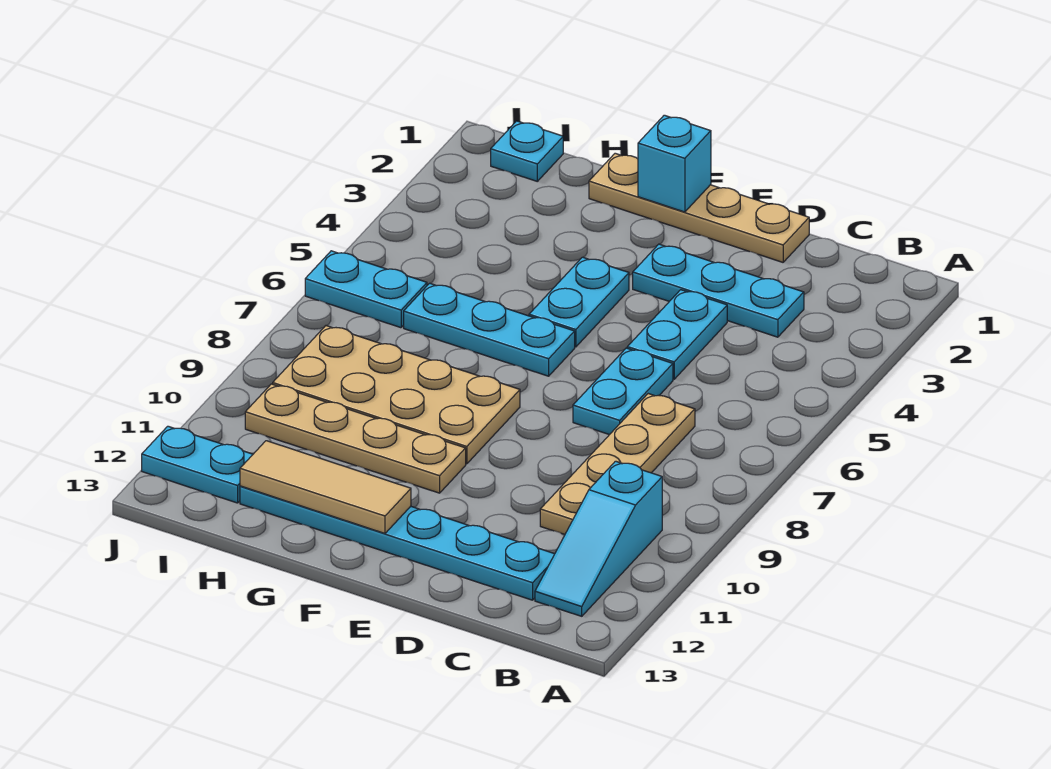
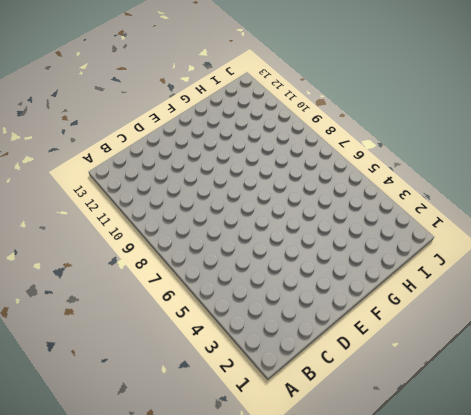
none -> cyan slope B10:B12 level 1 top 10
none -> cyan plate C3:E3 level 1
none -> tan plate C7:C10 level 1

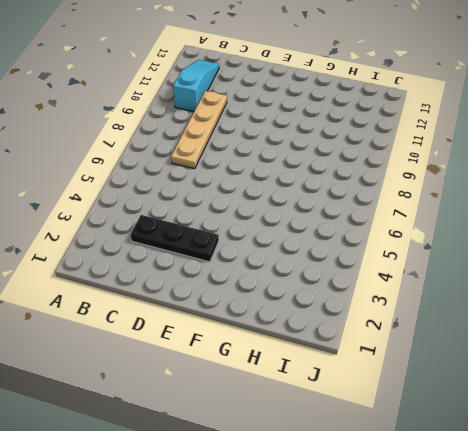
black plate C3:E3 level 1 -> cyan plate C3:E3 level 1
none -> cyan plate C12:H12 level 1
none -> tan plate D1:G1 level 1
none -> cyan plate D4:D5 level 1

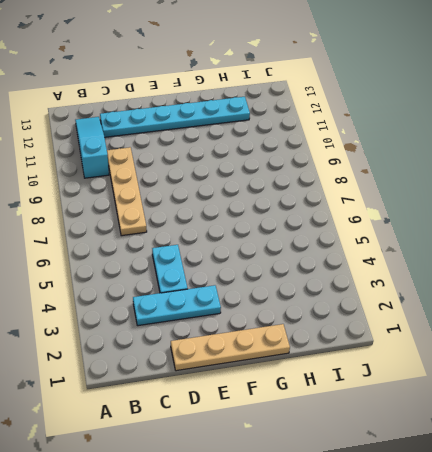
none -> cyan plate D6:D7 level 1
none -> cyan plate F4:F5 level 1
none -> cyan plate F6:H6 level 1

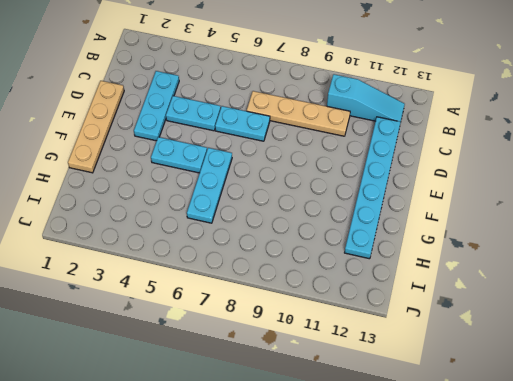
none -> tan plate F8:I9 level 1
none -> tan plate F10:I10 level 1
none -> cyan plate I1 level 1

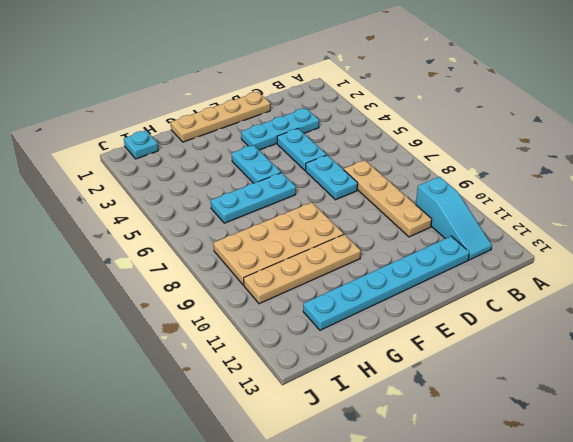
none -> cyan plate I6:J6 level 1
none -> cyan plate I12:J12 level 1
none -> cyan brick F1 level 2

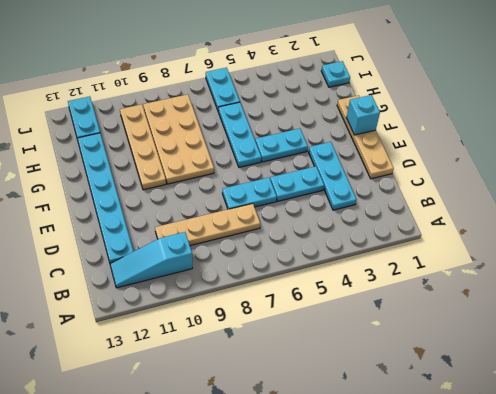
none -> tan tile F12:H12 level 2

